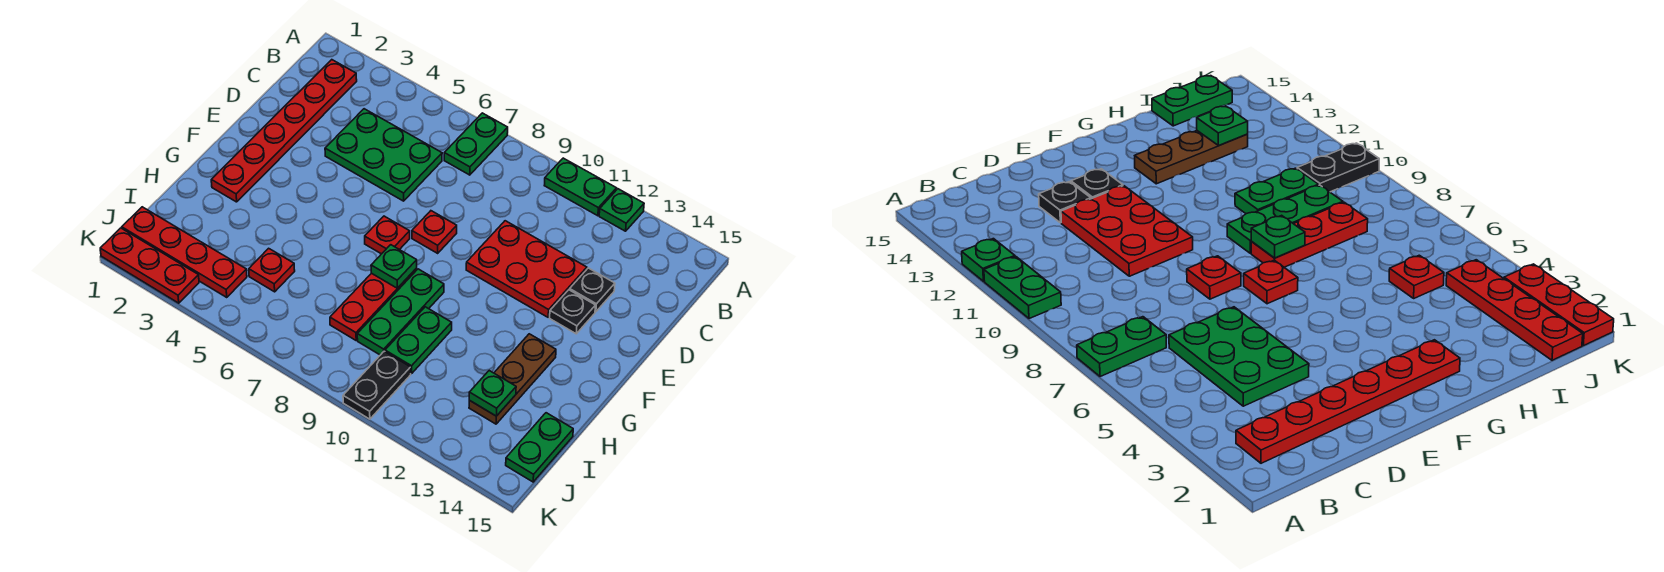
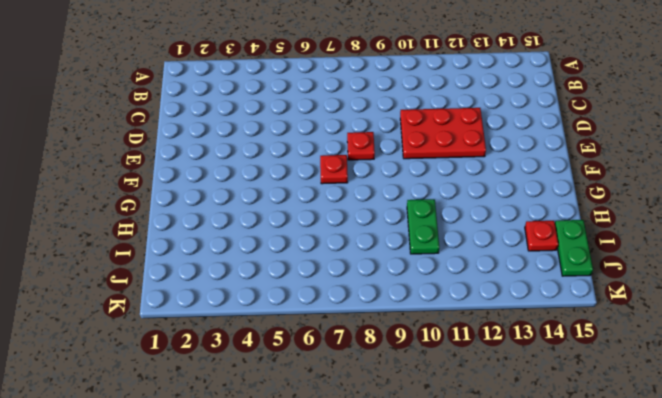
red plate I14 level 1 -> red plate I5 level 1
none -> green plate A7:B7 level 1
none -> green plate A10:A11 level 1
none -> green plate A12 level 1

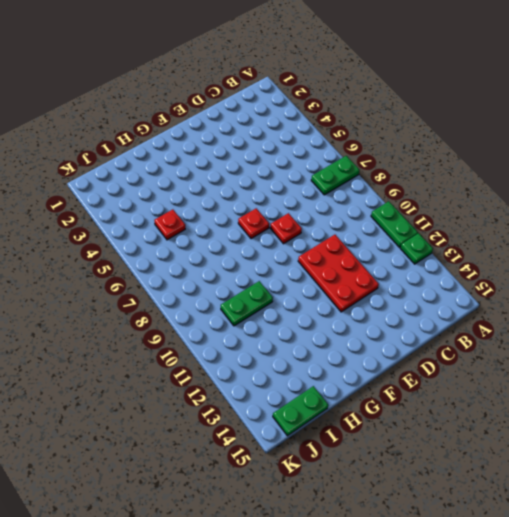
none -> red plate B2:G2 level 1
none -> green plate C4:D6 level 1
none -> black plate D13 level 1

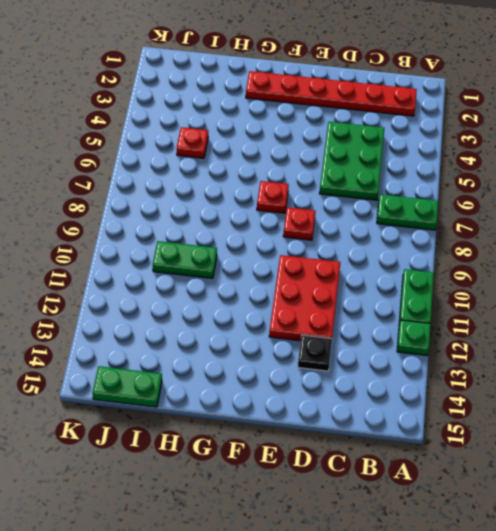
none -> black plate E13 level 1
none -> red plate G8:I8 level 1
none -> green plate G9:I9 level 1

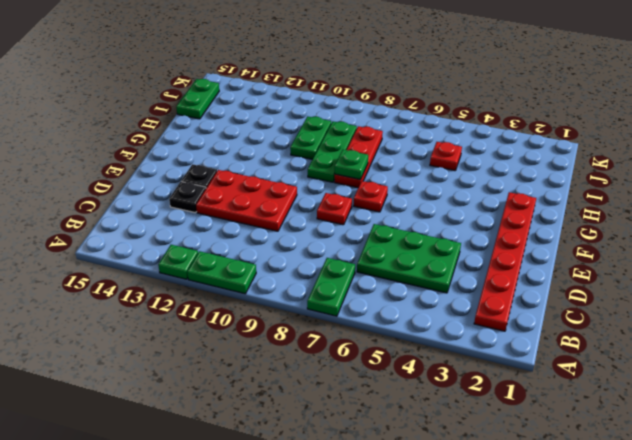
none -> brown plate G13:I13 level 1
none -> red plate J1:J4 level 1
none -> black plate J10:K10 level 1

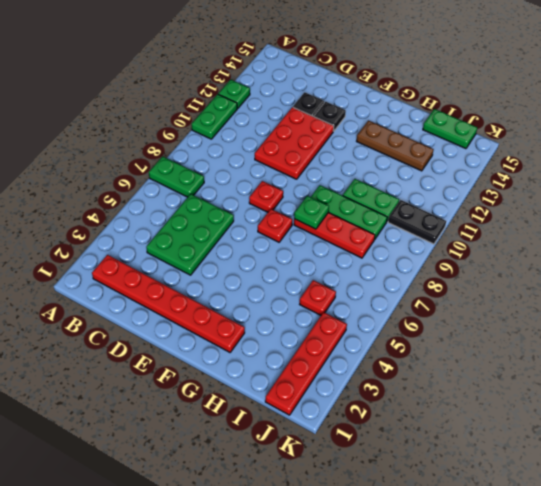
none -> red plate K1:K3 level 1
none -> green plate I13 level 2

